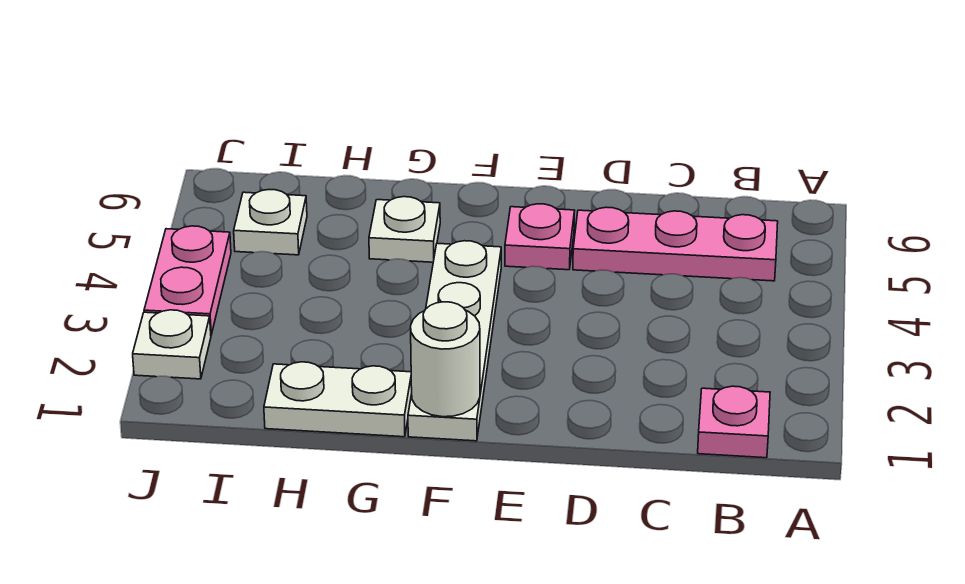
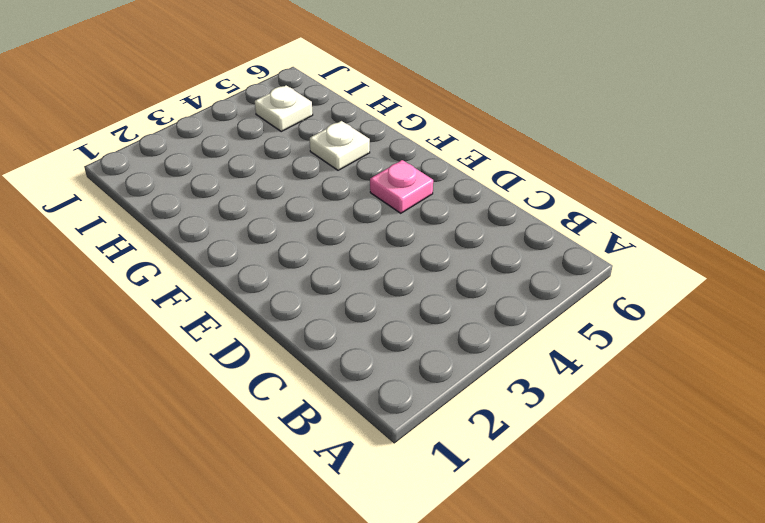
none -> pink plate B1 level 1
none -> pink plate B5:D5 level 1

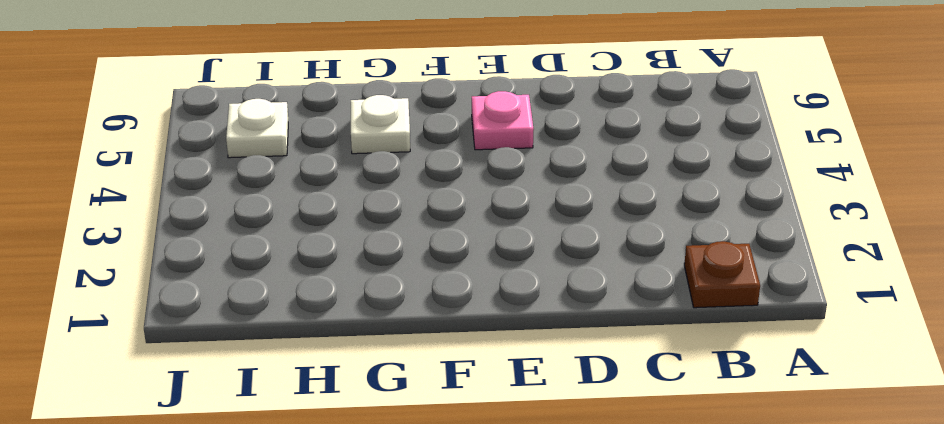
brown plate B1 level 1 -> pink plate B1 level 1
none -> pink plate B5:D5 level 1
none -> white plate F1:F4 level 1

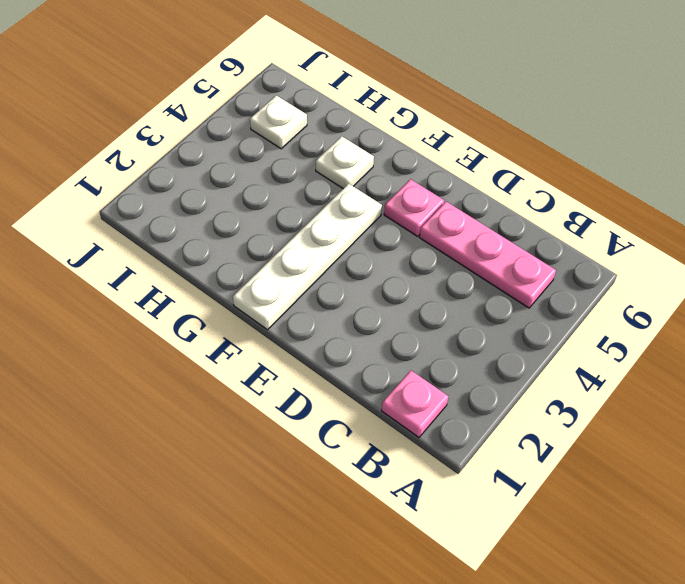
none -> white plate G1:H1 level 1
none -> white plate J2 level 1

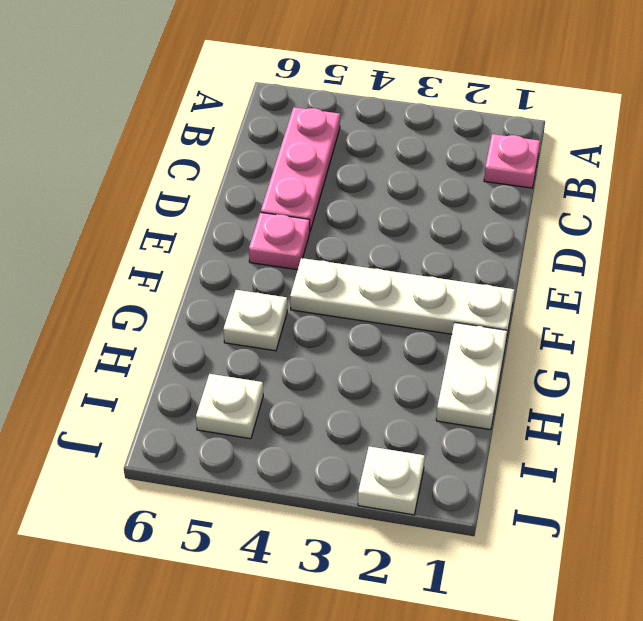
none -> pink plate J3:J4 level 1
none -> white round brick F1 level 2

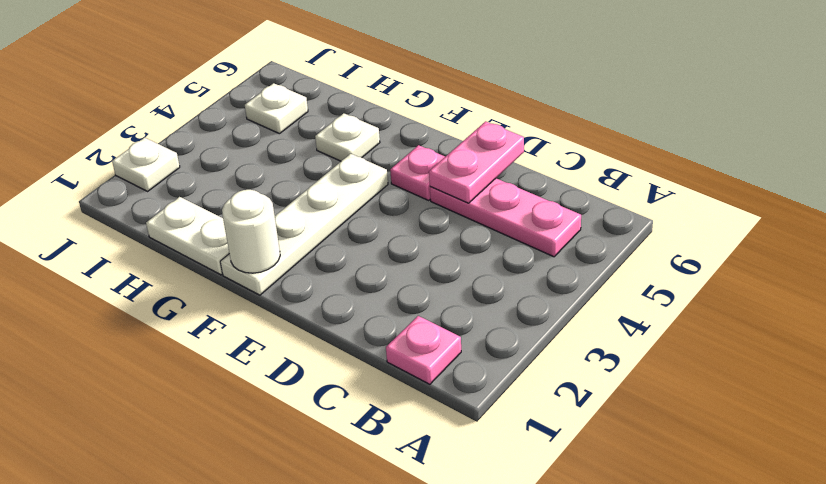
pink plate D5:D6 level 2 -> pink plate J3:J4 level 1

